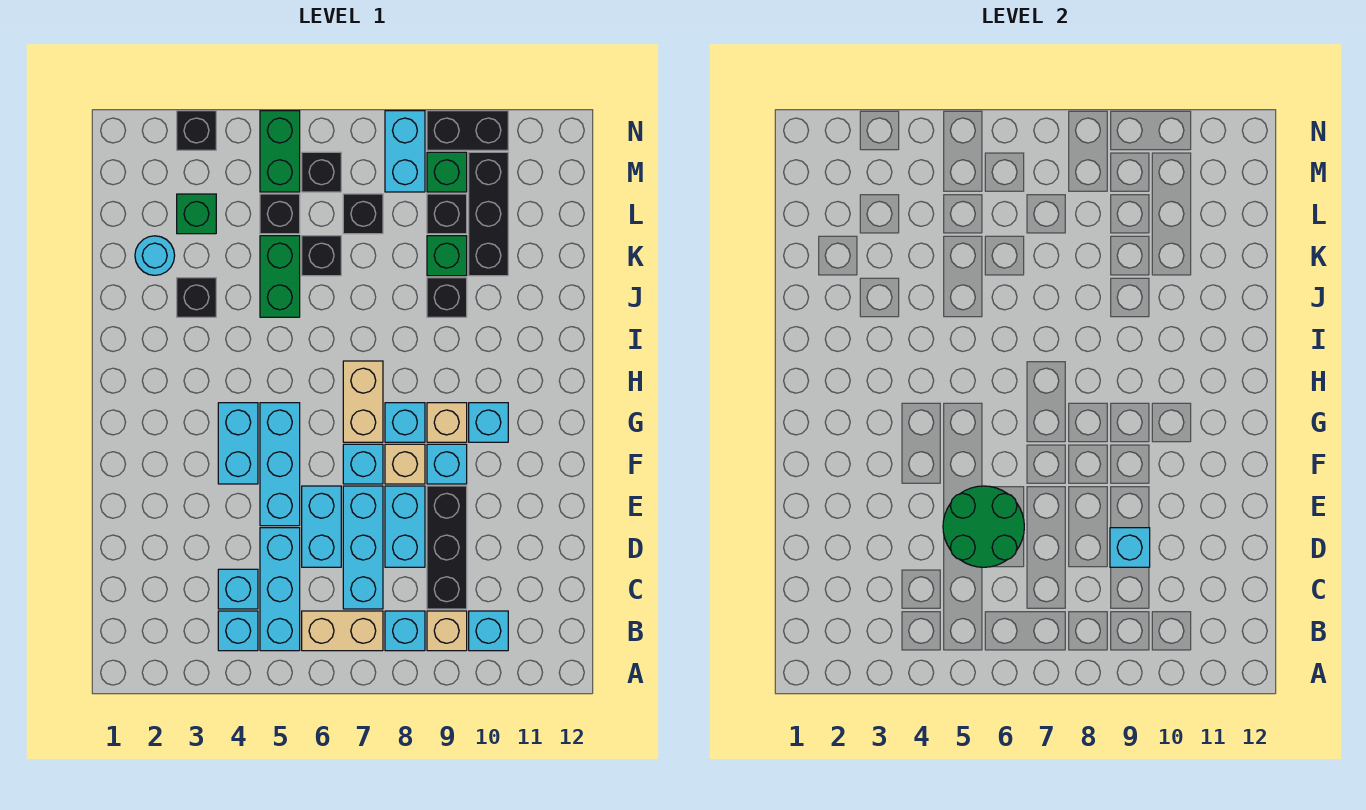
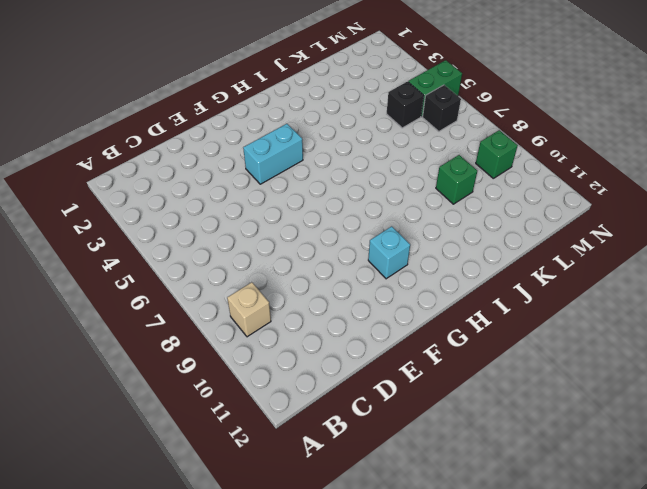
none -> cyan brick B4 level 1
none -> cyan brick B5:D5 level 1
none -> tan brick B6:B7 level 1
none -> cyan brick B8 level 1

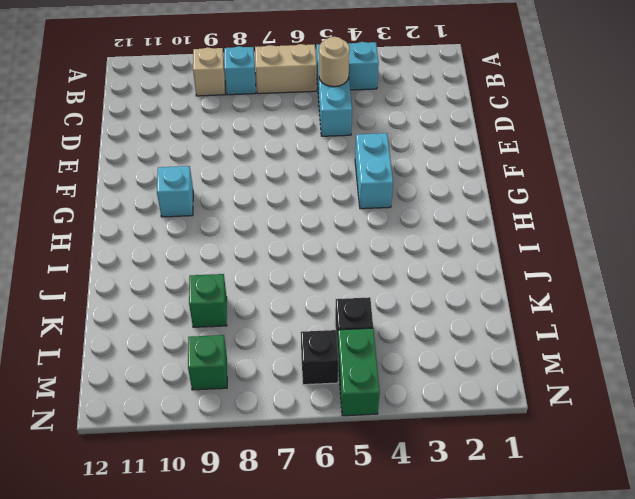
tan round brick C5 level 2 -> none
none -> cyan brick B10 level 1
none -> cyan brick C4 level 1
none -> cyan brick C7:E7 level 1
none -> black brick C9:E9 level 1

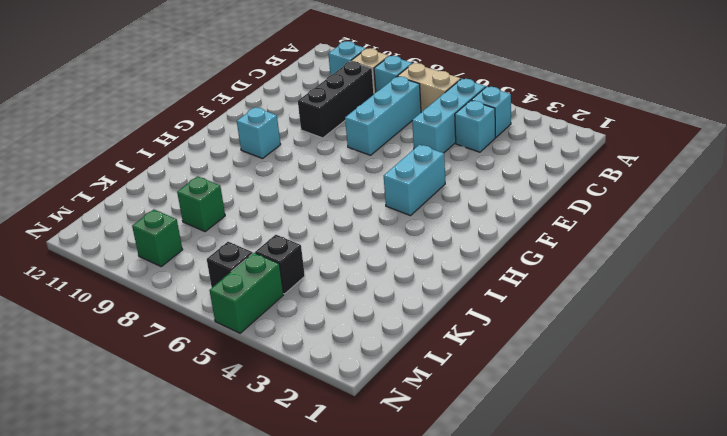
none -> cyan brick D6:E6 level 1
none -> cyan brick D8:E8 level 1
none -> cyan brick E5:G5 level 1
none -> cyan brick F7 level 1

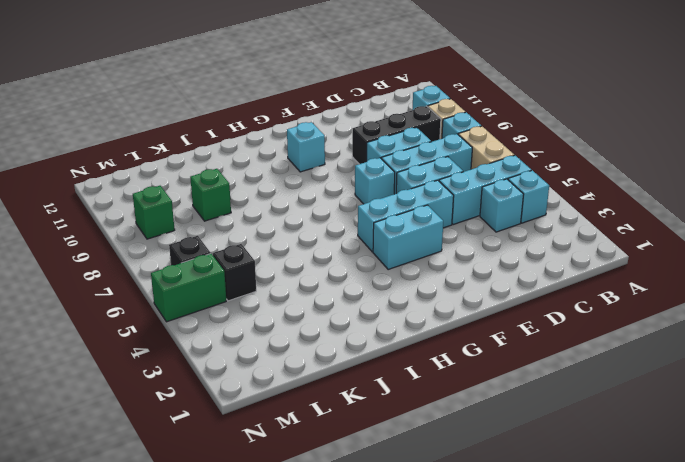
none -> tan brick F8 level 1
none -> cyan brick F9 level 1
none -> tan brick G7:H7 level 1
none -> cyan brick G8 level 1

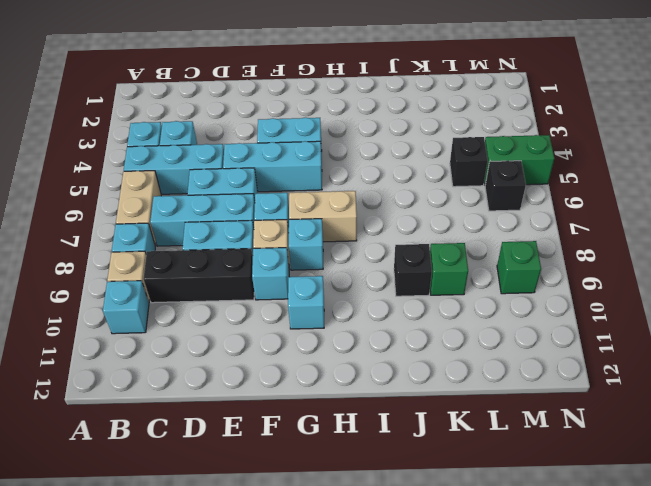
none -> tan brick G9 level 1
none -> black brick J3 level 1
none -> green brick J5:K5 level 1
none -> cyan round brick K2 level 1

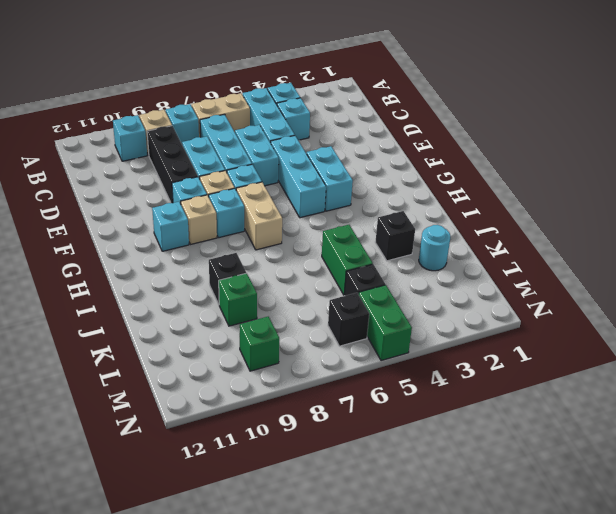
none -> black brick K6 level 1
none -> black brick K10:M10 level 1
none -> green brick L3 level 1
none -> black brick L7 level 1

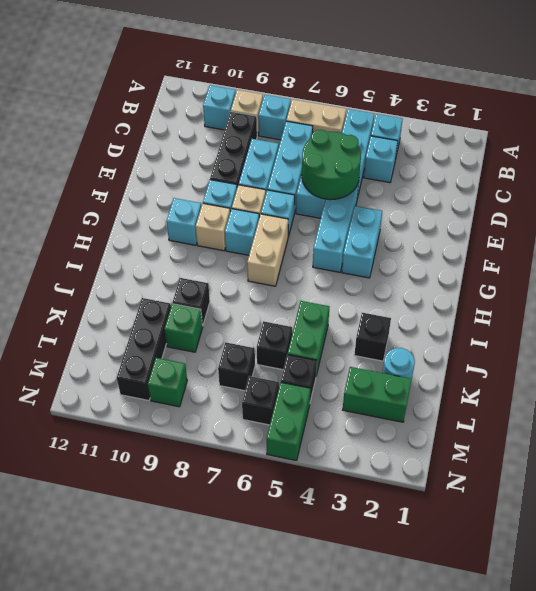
green brick L2:L3 level 1 -> green brick L3 level 1
none -> black brick L9 level 1
none -> cyan brick M8:N8 level 1
none -> black brick N3 level 1
none -> black brick N9:N10 level 1

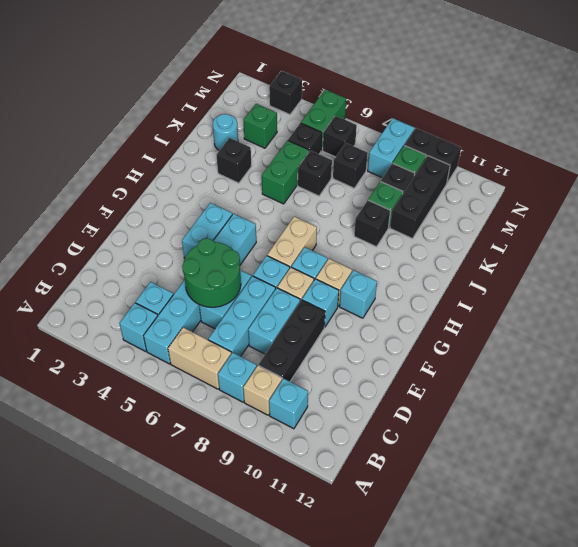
none -> cyan brick D9 level 2

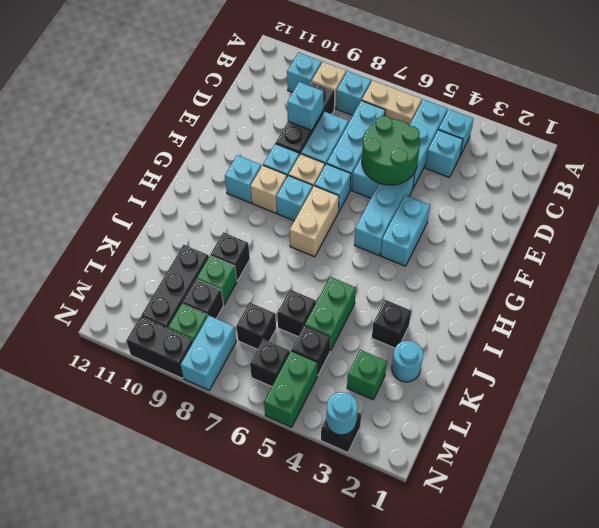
cyan round brick N3 level 2 -> none

